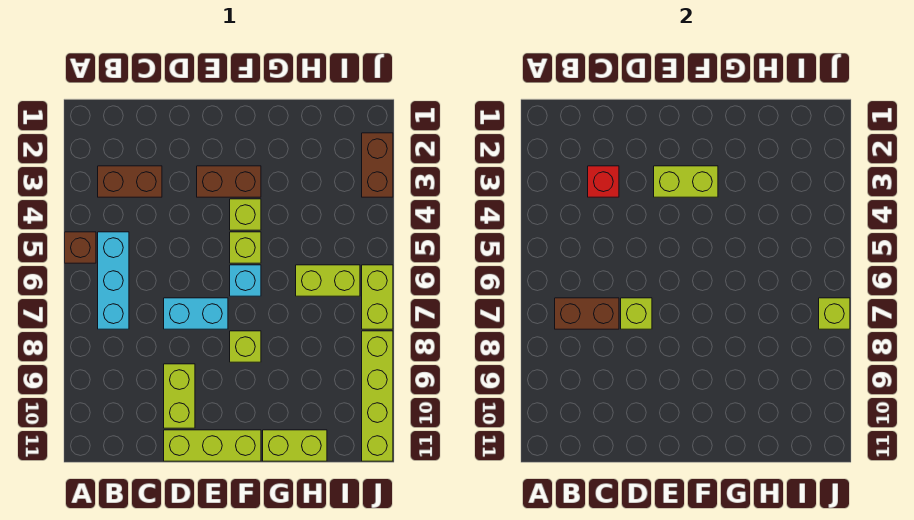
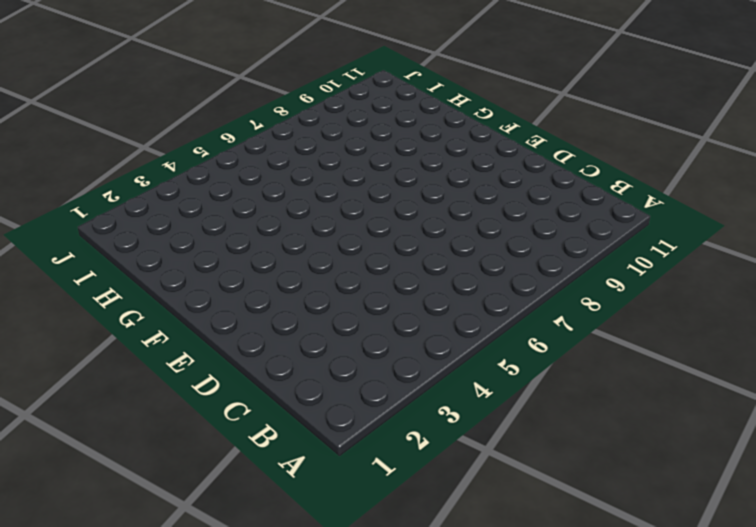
none -> brown brick A5 level 1
none -> brown brick B3:C3 level 1
none -> cyan brick B5:B7 level 1

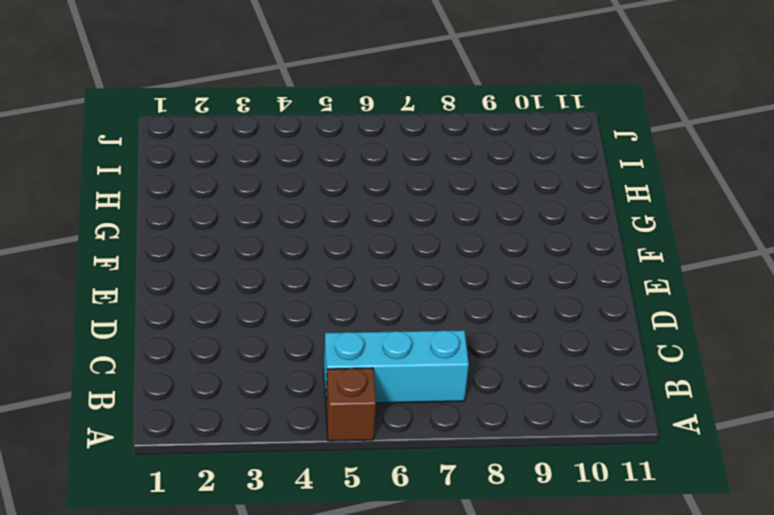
none -> brown brick B3:C3 level 1
none -> cyan brick D7:E7 level 1
none -> lime brick D9:D10 level 1

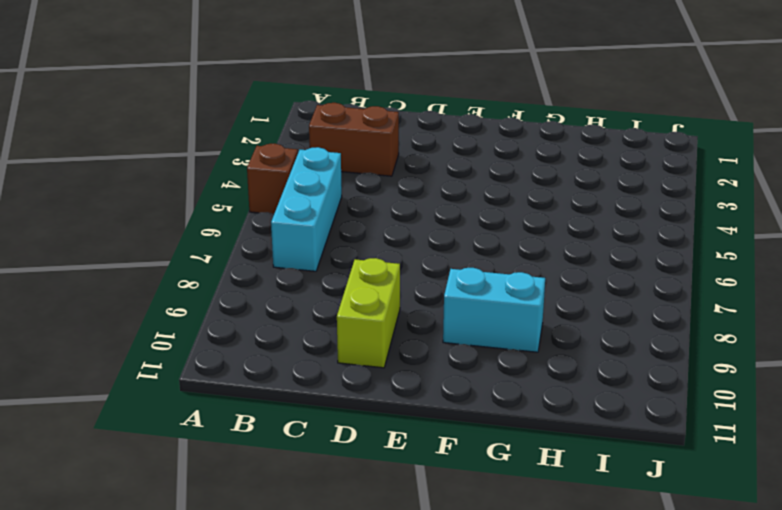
cyan brick F9:G9 level 1 -> cyan brick D7:E7 level 1
none -> lime brick D11:F11 level 1
none -> brown brick E3:F3 level 1
none -> lime brick F4 level 1

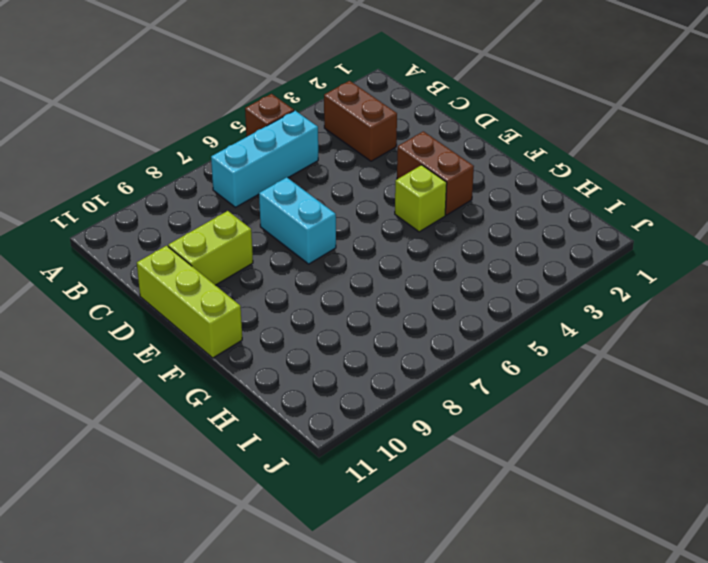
none -> lime brick F5 level 1
none -> cyan brick F6 level 1
none -> lime brick F8 level 1

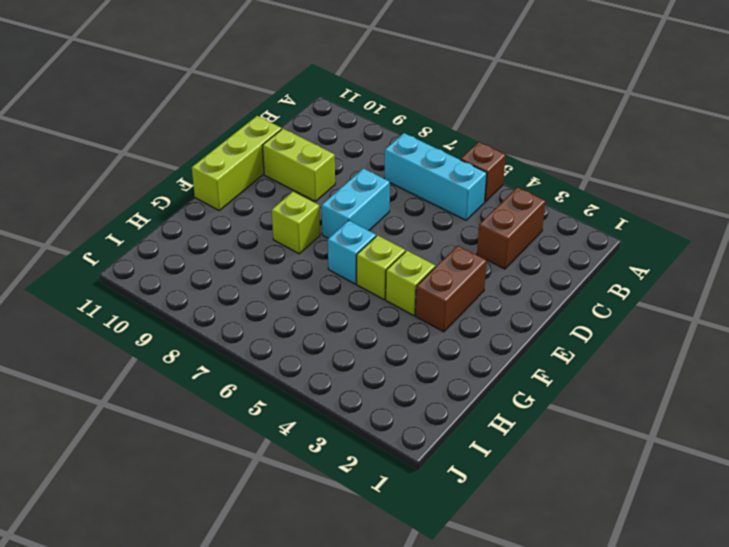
none -> lime brick G11:H11 level 1
none -> lime brick H6:I6 level 1
none -> brown brick J2:J3 level 1

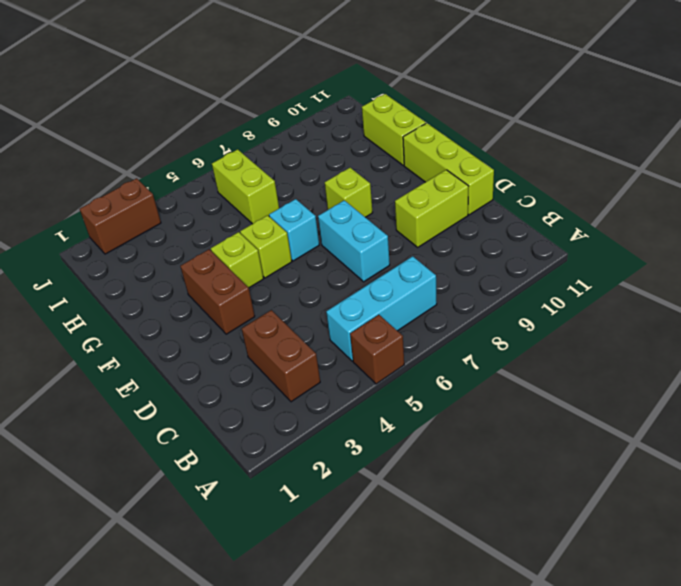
none -> lime brick J6:J7 level 1
none -> lime brick J8:J11 level 1
none -> brown brick B7:C7 level 2

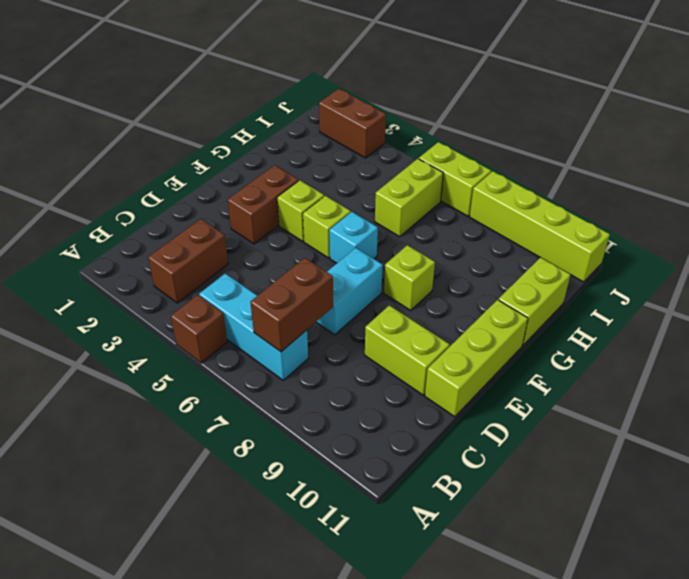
none -> red brick C3 level 2
none -> lime brick D7 level 2
none -> lime brick E3:F3 level 2

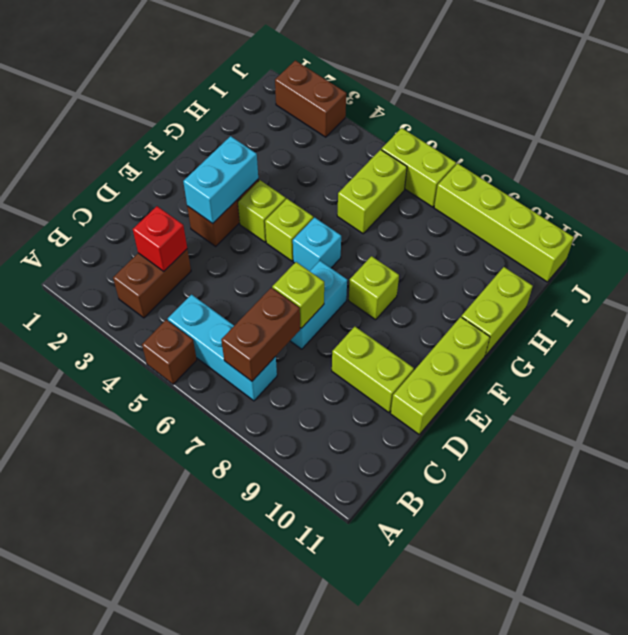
cyan brick E3:F3 level 2 -> lime brick E3:F3 level 2
none -> lime brick J7 level 2

